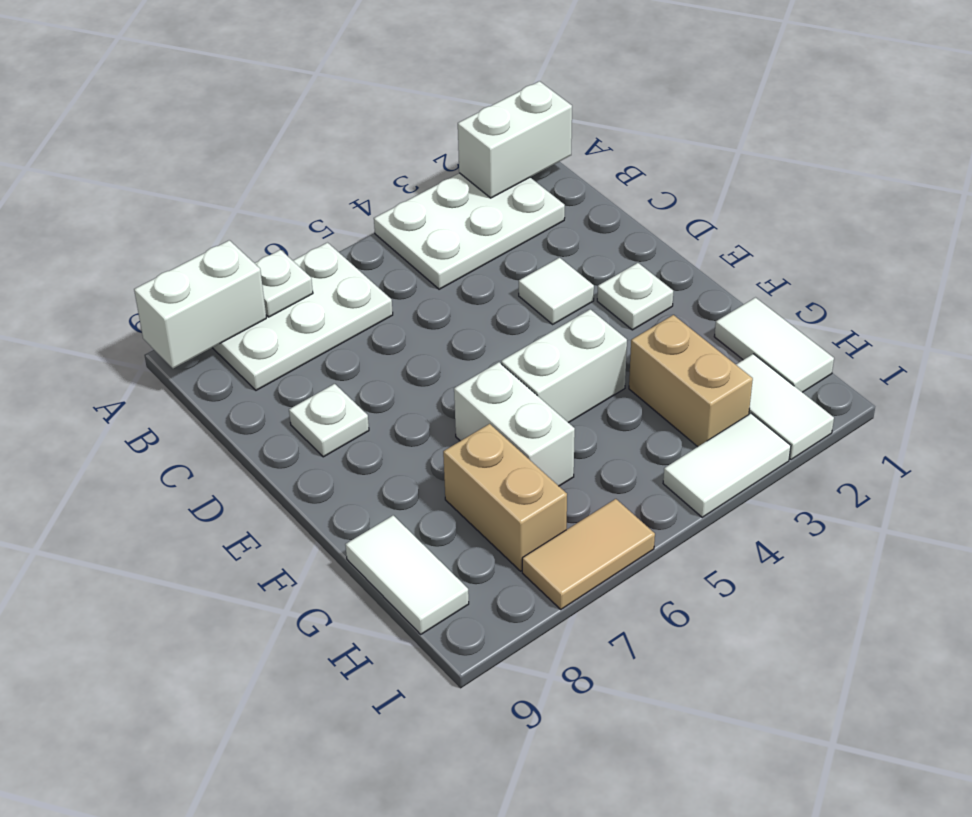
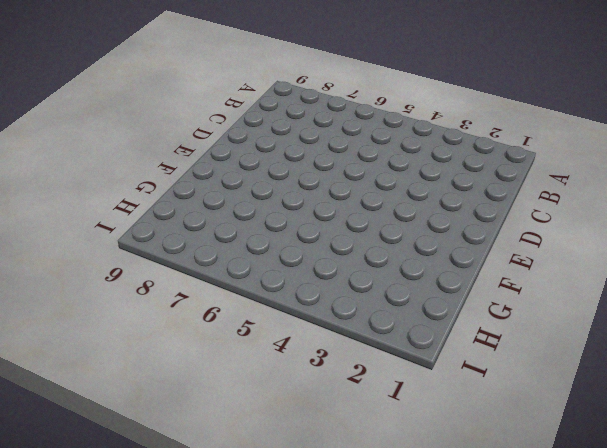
none -> white plate A2:B4 level 1
none -> white plate A6:B8 level 1
none -> white tile D3 level 1

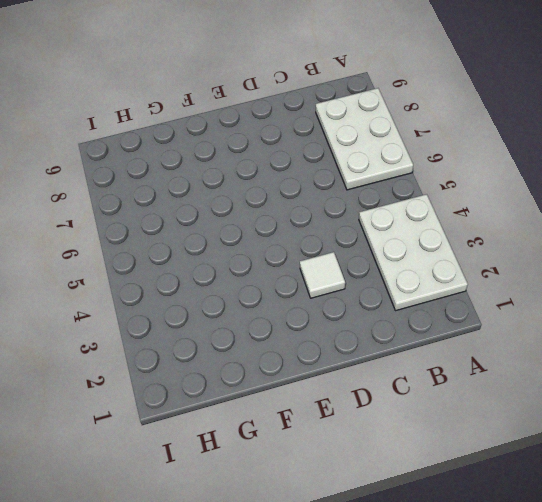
none -> white plate D8 level 1
none -> white plate E2 level 1
none -> white brick F4:F5 level 1

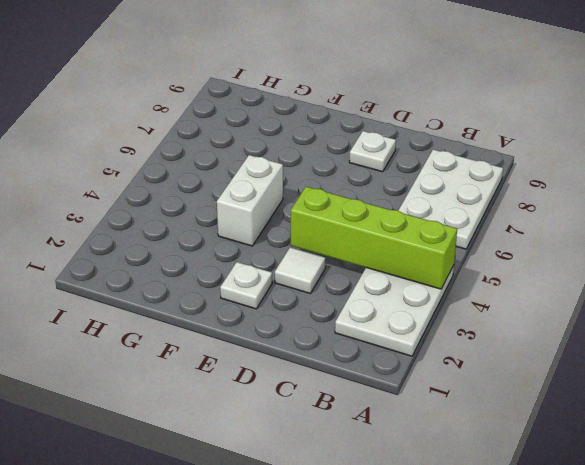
lime brick A4:D4 level 2 -> none
none -> white brick F6:G6 level 1
none -> white tile G1:H1 level 1
none -> tan brick G3:H3 level 1

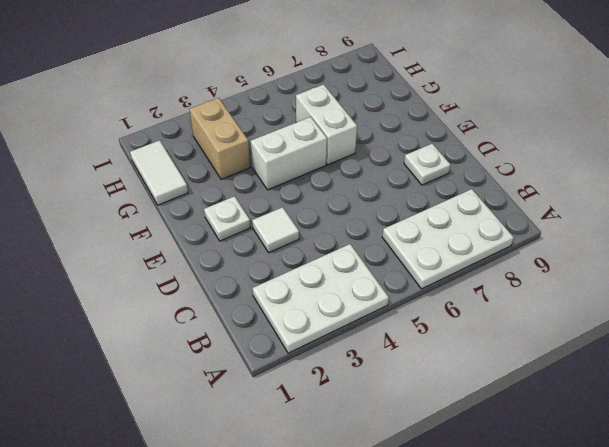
none -> tan brick G7:H7 level 1
none -> white tile G9:H9 level 1
none -> white tile H2:I2 level 1

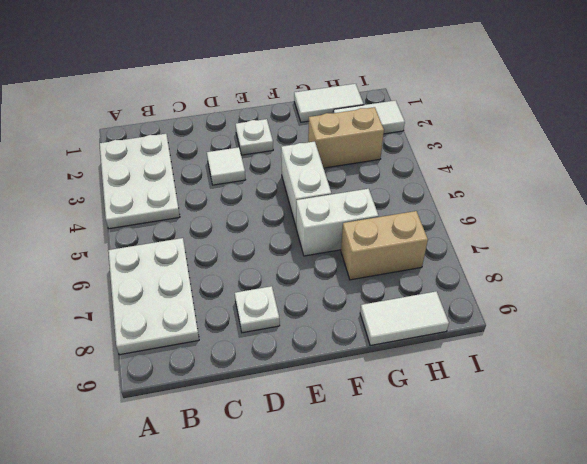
none -> white tile I3:I4 level 1
none -> tan tile I6:I7 level 1
none -> white brick A1:A2 level 2

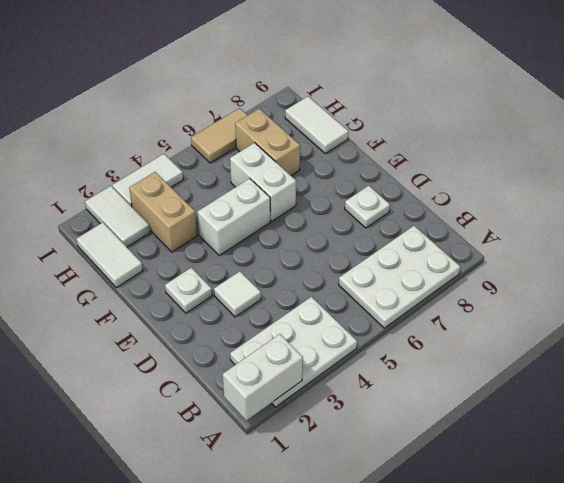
none -> white plate A7 level 2
none -> white brick A8:A9 level 2

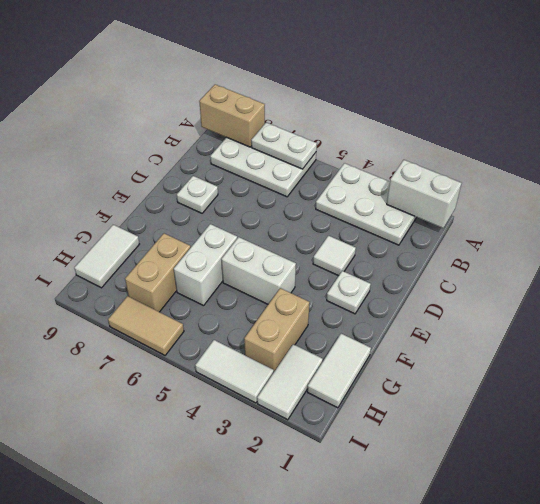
white plate A6:A7 level 2 -> white plate A7 level 2
tan brick A8:A9 level 2 -> white brick A8:A9 level 2

